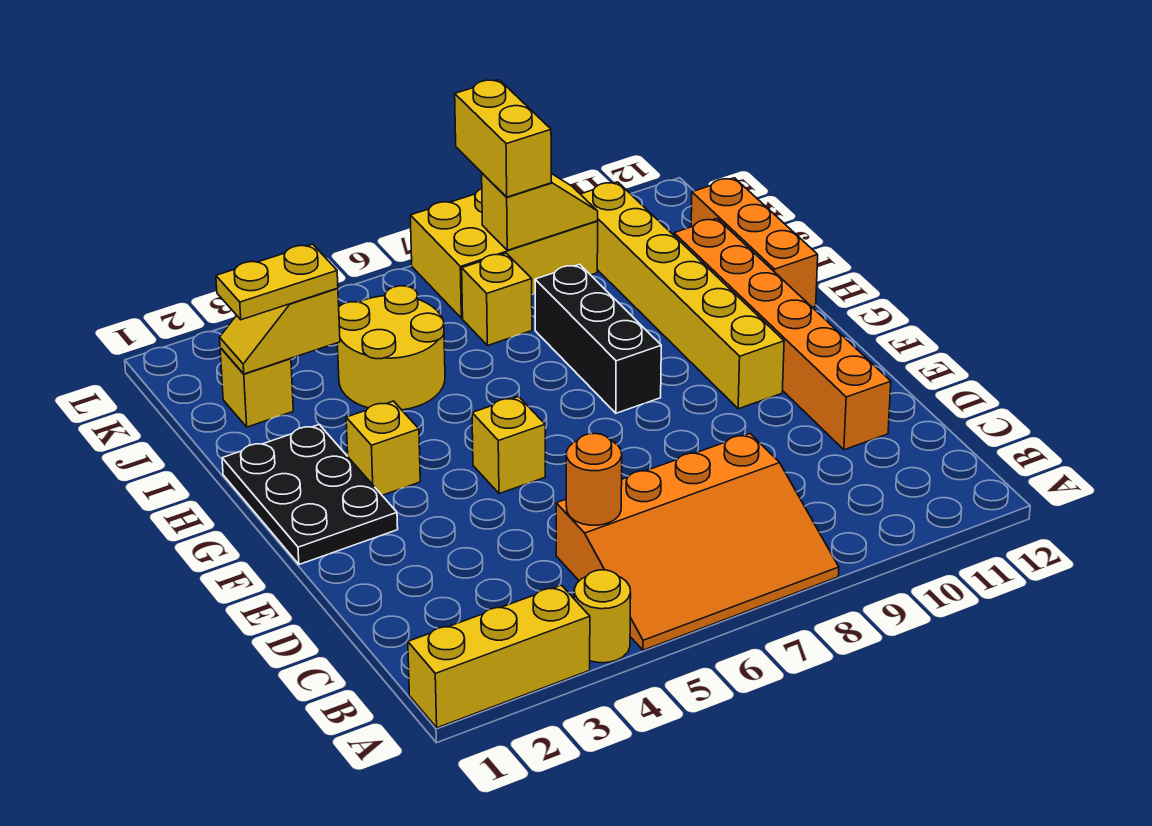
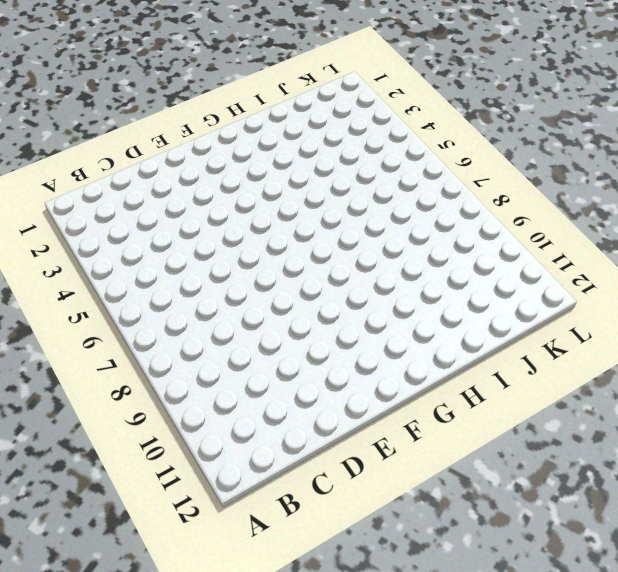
none -> yellow brick A1:A3 level 1
none -> yellow round brick A4 level 1
none -> orange slope A5:C8 level 1 top C

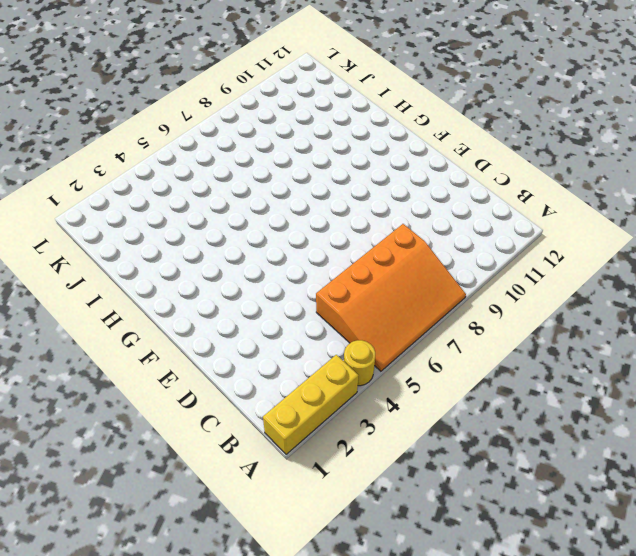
none -> orange brick D11:I11 level 1
none -> black plate F1:H2 level 1
none -> yellow brick F5 level 1

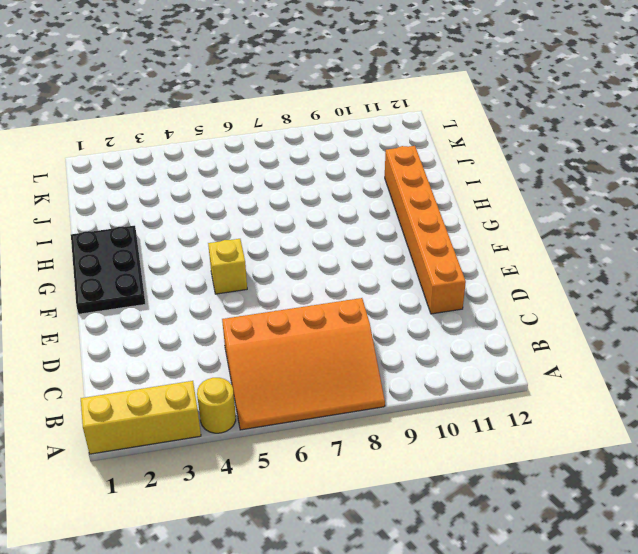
none -> yellow brick F10:K10 level 1
none -> yellow brick G3 level 1
none -> black brick G8:I8 level 1

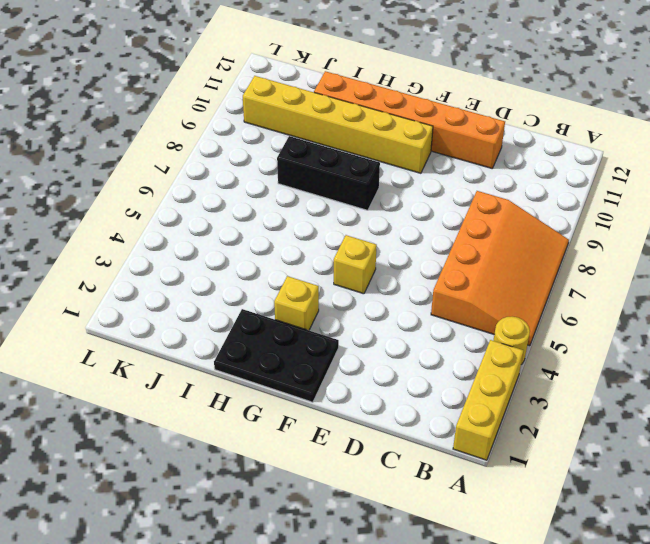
none -> orange brick H12:J12 level 1
none -> yellow round brick I4:J5 level 1
none -> yellow brick J2 level 1

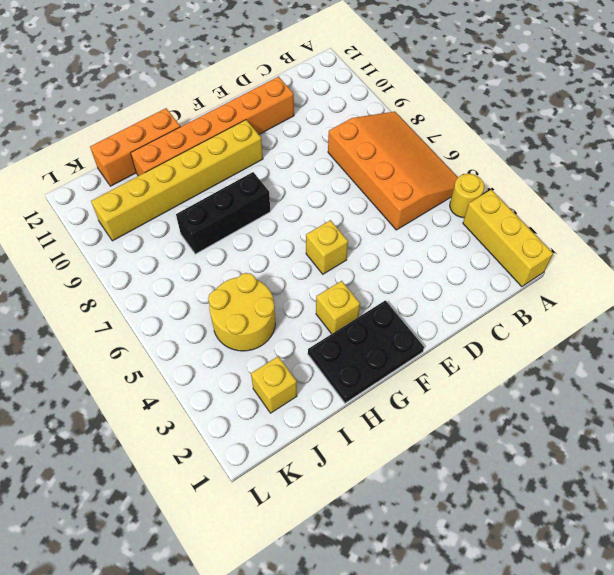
none -> yellow brick J7 level 1
none -> yellow brick K7:L9 level 1
none -> orange round brick C5 level 2

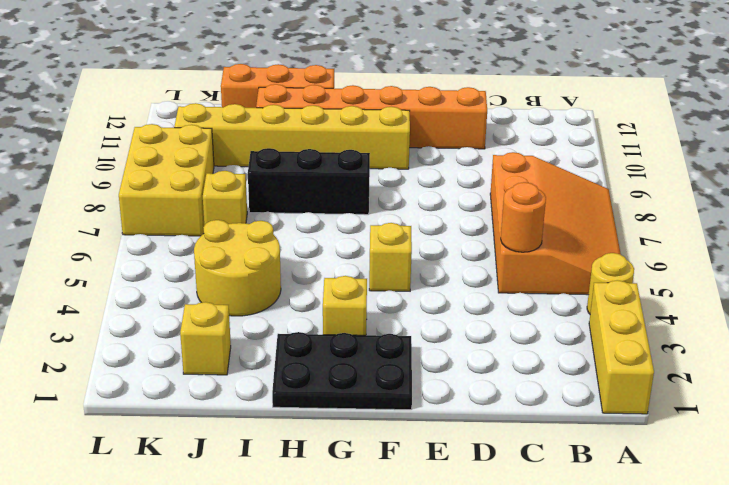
none -> yellow slope J2:J3 level 2 top 3
none -> yellow slope K8:K9 level 2 top 8
none -> yellow plate J2:J3 level 3

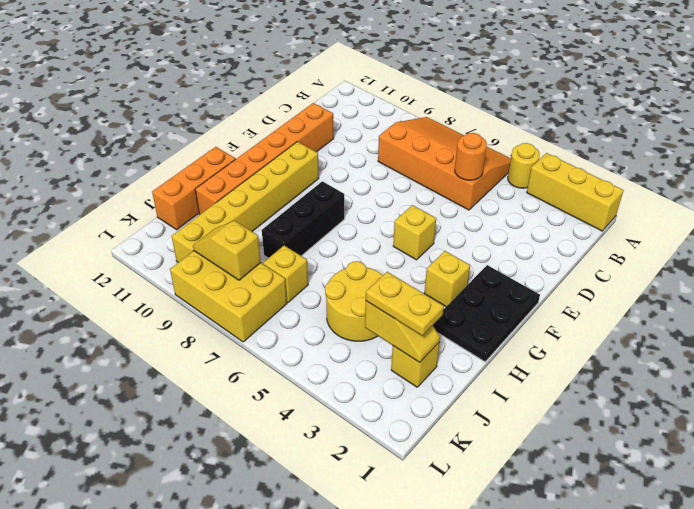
none -> yellow brick K8:L8 level 3

